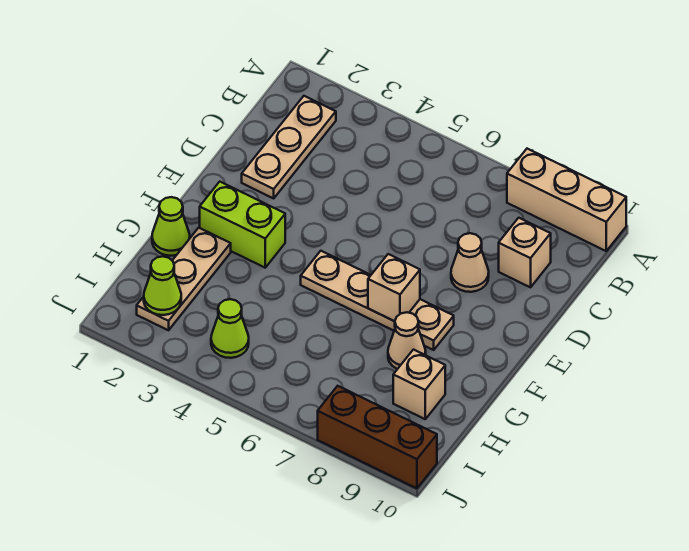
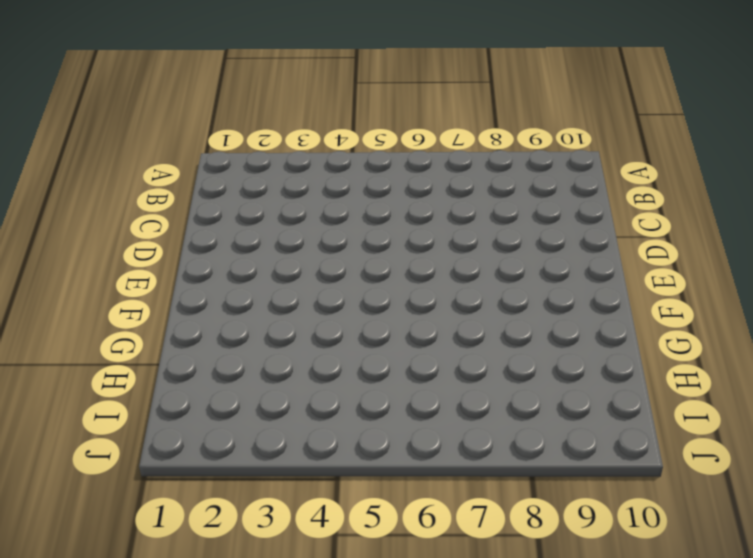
none -> tan brick A8:A10 level 1
none -> tan plate B2:D2 level 1
none -> tan brick C9 level 1

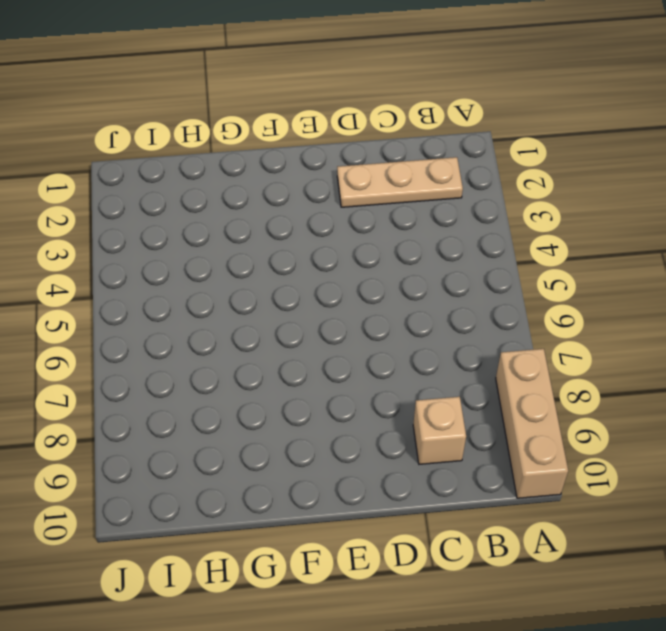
none -> tan cone D8 level 1
none -> lime brick F2:F3 level 1
none -> tan plate F5:F8 level 1

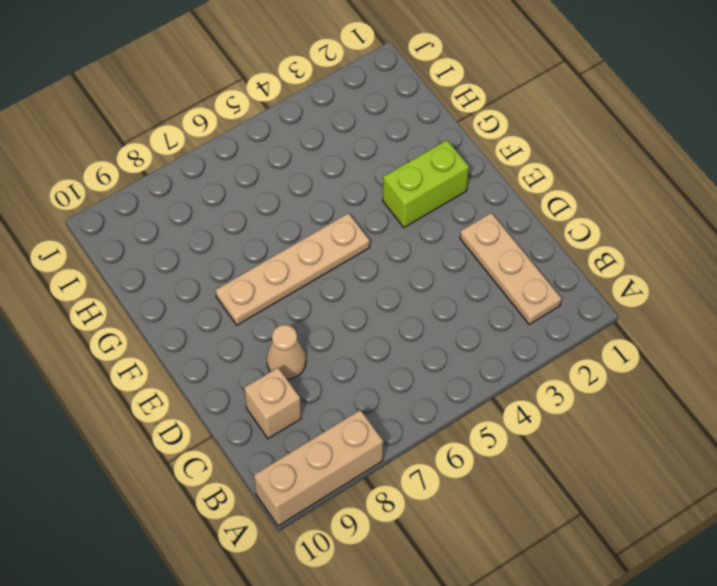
none -> lime cone G1 level 1
none -> tan plate G2:I2 level 1
none -> tan cone G8 level 1

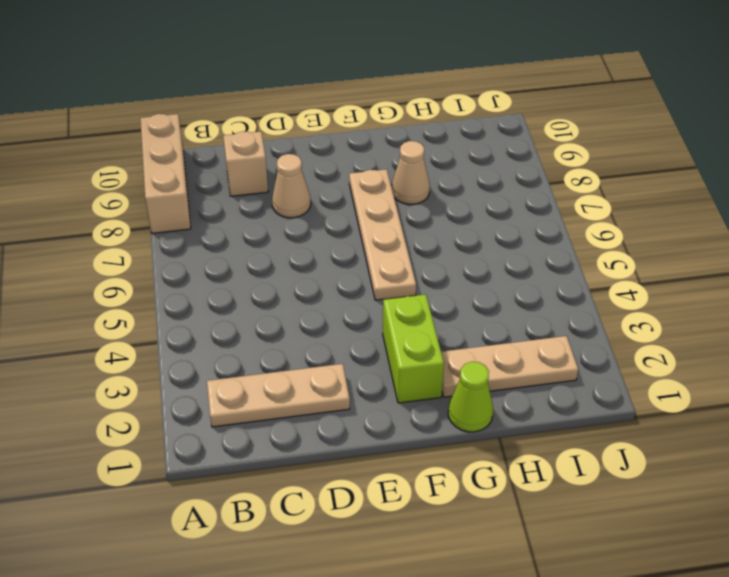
none -> tan brick H9 level 1
none -> lime cone I4 level 1
none -> brown brick J8:J10 level 1

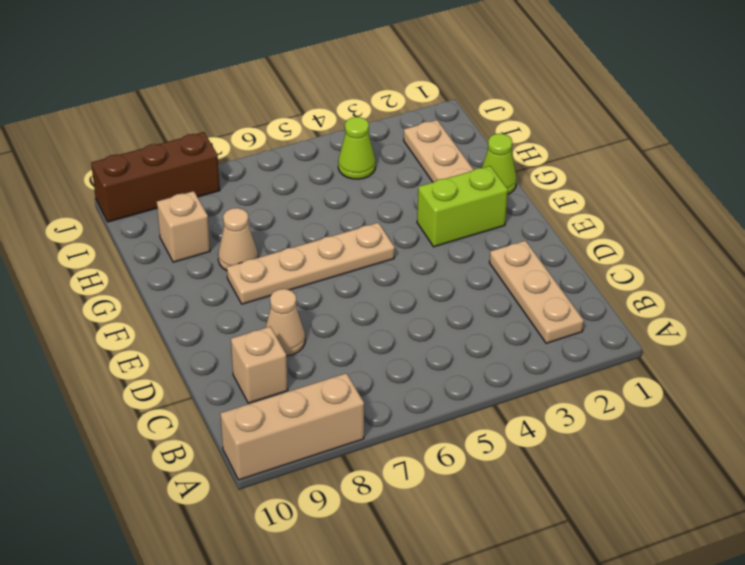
none -> tan brick F7 level 2
none -> lime cone I2 level 2

